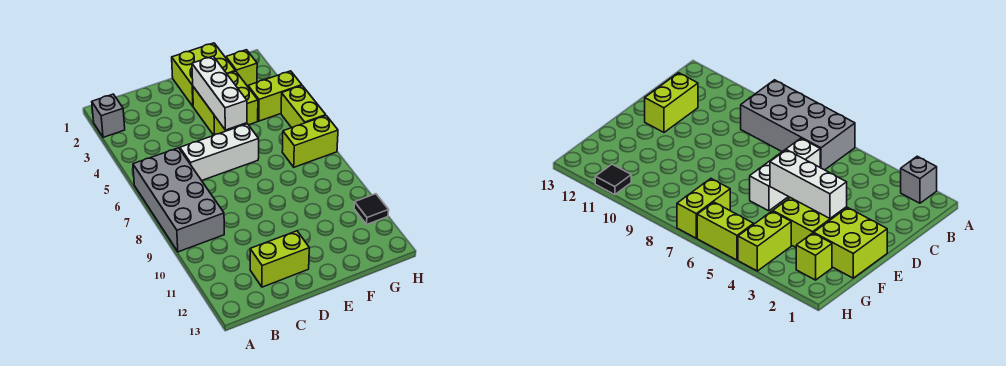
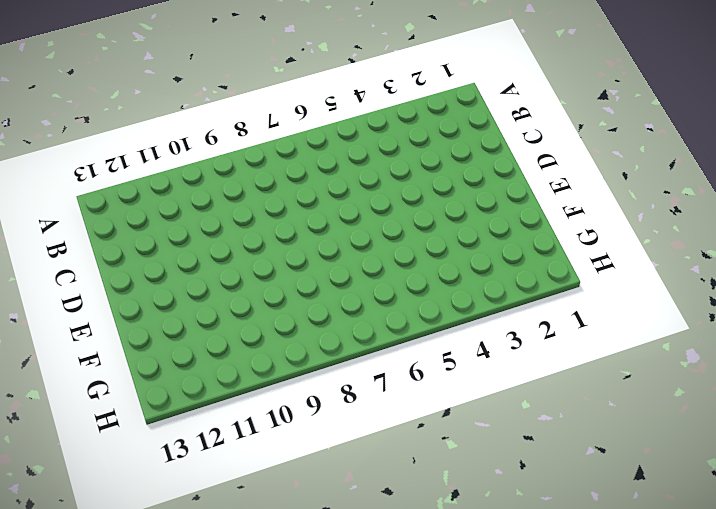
none -> grey brick A2 level 1
none -> grey brick A6:B9 level 1
none -> white brick C6:E6 level 1

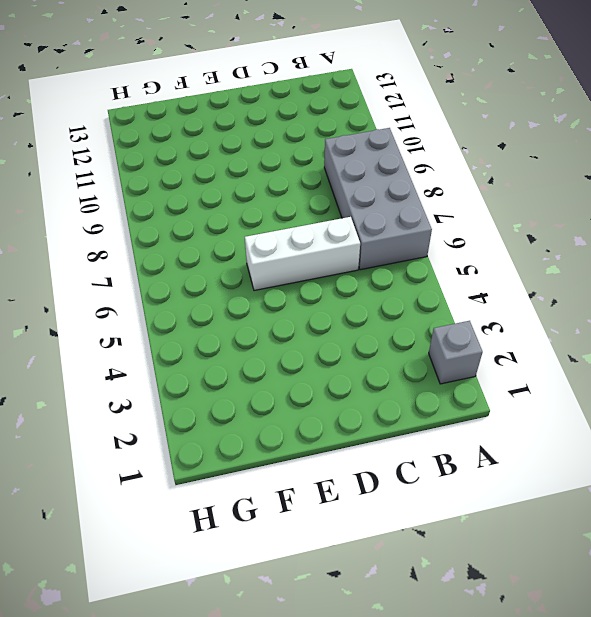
none -> lime brick C12:D12 level 1
none -> lime brick E1:F2 level 1
none -> lime brick E3:F4 level 1

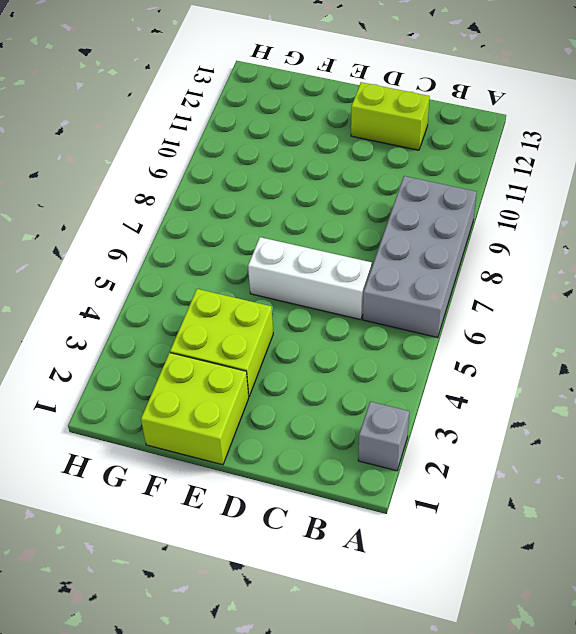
none -> lime brick G2 level 1
none -> lime brick G4:H4 level 1
none -> lime brick G7:H7 level 1

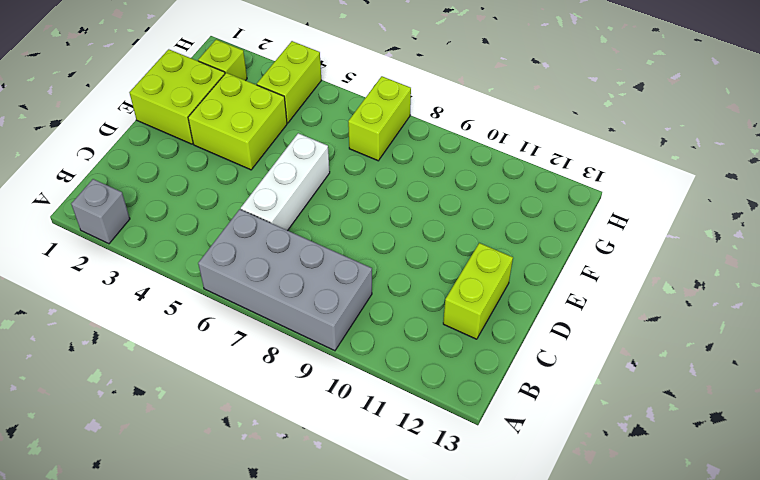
none -> lime brick H5:H6 level 1
none -> black tile H11 level 1
none -> white brick E3:E5 level 2

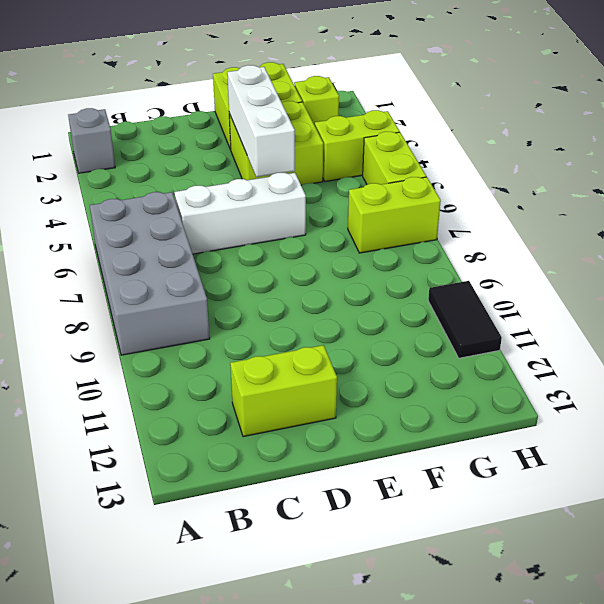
black tile H10:H11 level 1 -> black tile H11 level 1

